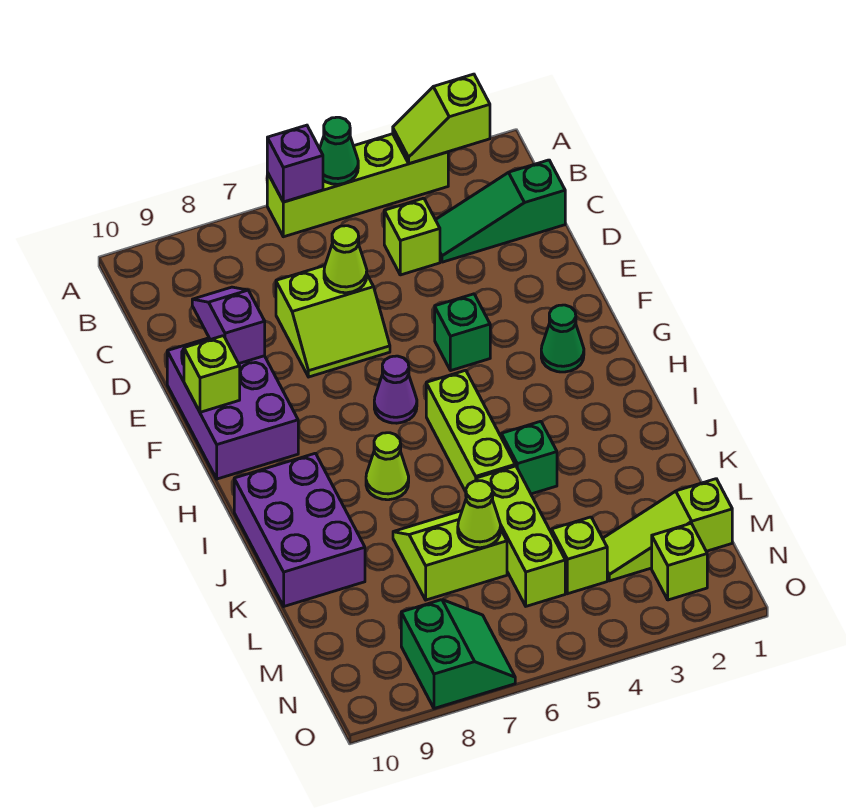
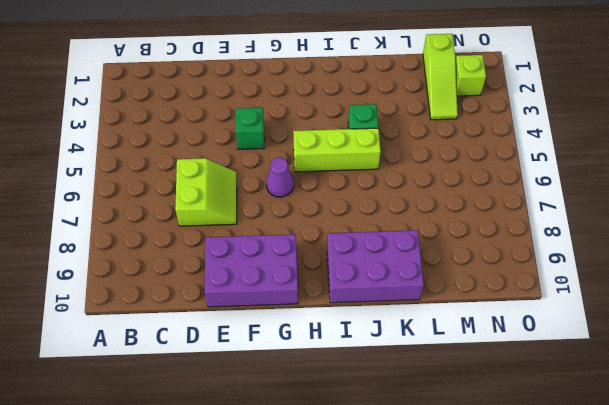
none -> lime brick A3:A6 level 1
none -> green slope C1:C3 level 1 top 1
none -> lime brick C4 level 1

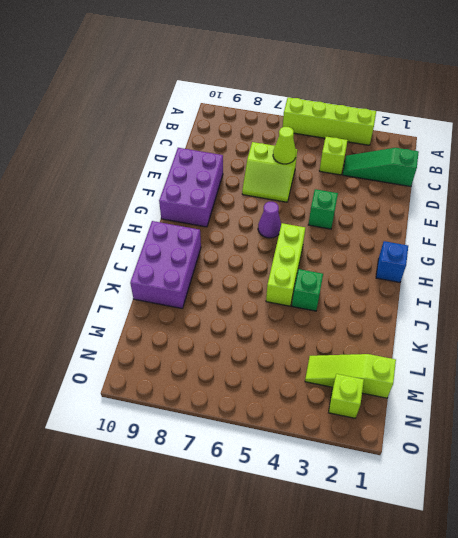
blue brick H1 level 1 -> none
none -> green cone G2 level 1
none -> lime cone I7 level 1
none -> lime brick K5:M5 level 1

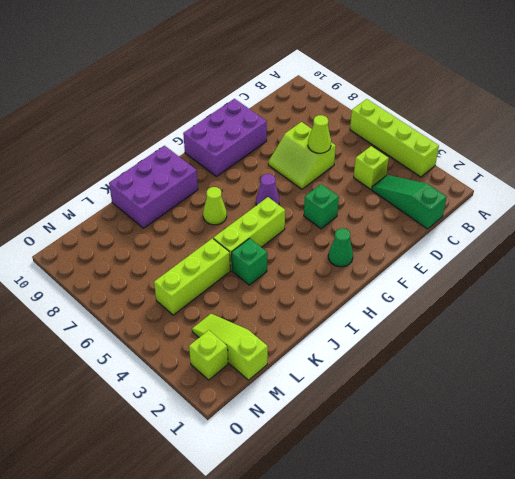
none -> lime slope K6:L7 level 1 top L
none -> lime brick M4 level 1
none -> green slope N7:O8 level 1 top 8

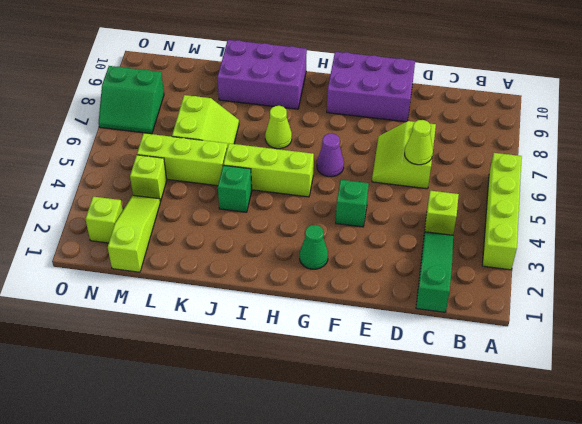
none -> lime slope A2:A3 level 2 top 2
none -> green cone A5 level 2
none -> purple brick A6 level 2

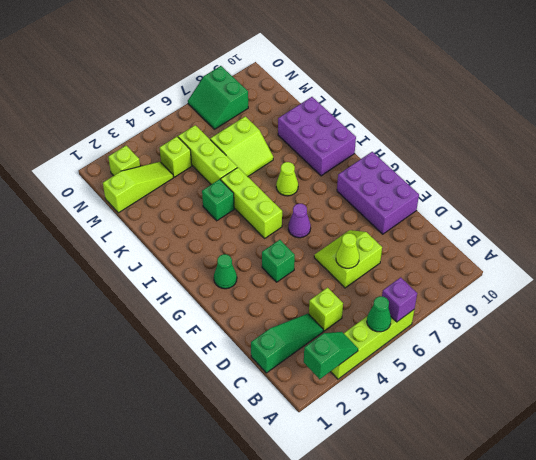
green slope A2:A3 level 2 top 2 -> lime slope A2:A3 level 2 top 2
none -> purple slope D9:E9 level 2 top E
none -> lime brick F10 level 2
none -> lime cone L6 level 2

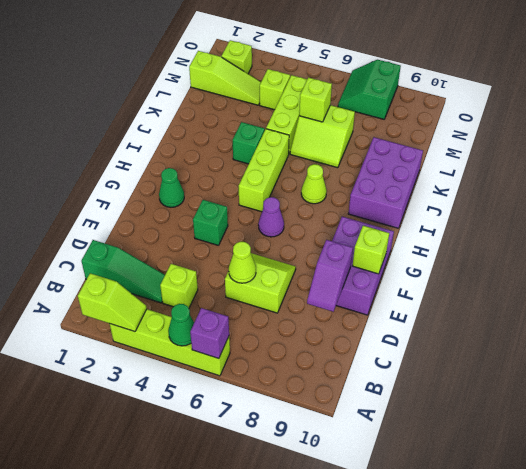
lime brick L6 level 2 -> lime cone L6 level 2

